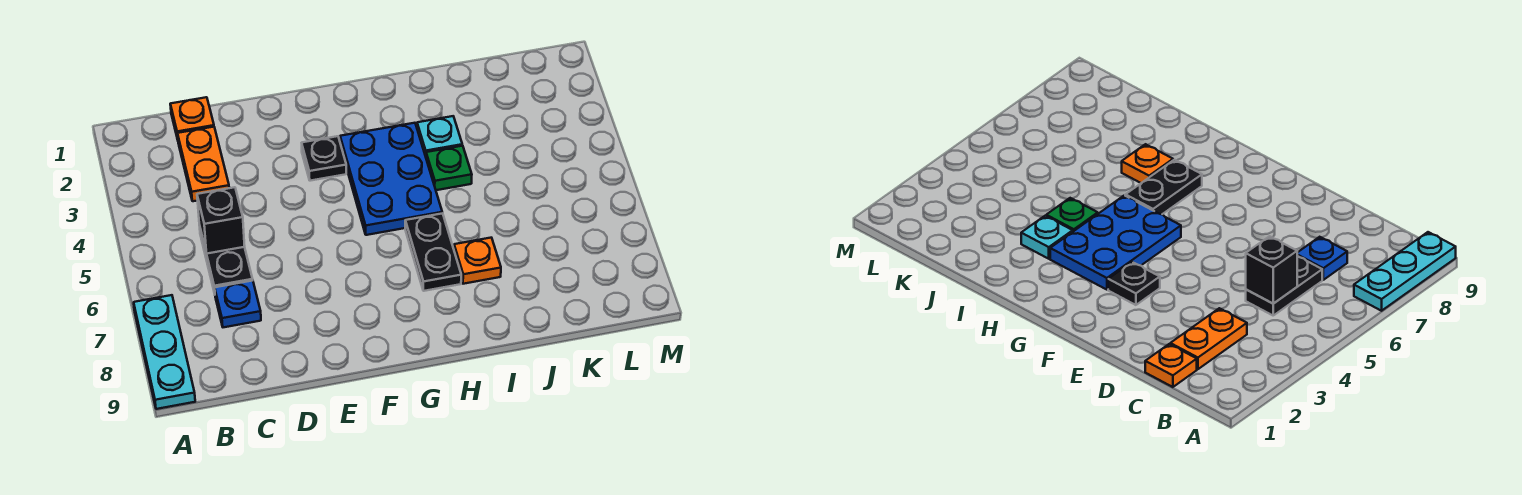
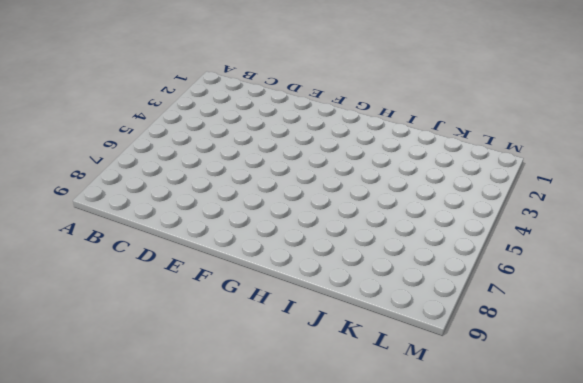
none -> cyan plate A7:A9 level 1
none -> orange plate C1 level 1
none -> orange plate C2:C3 level 1

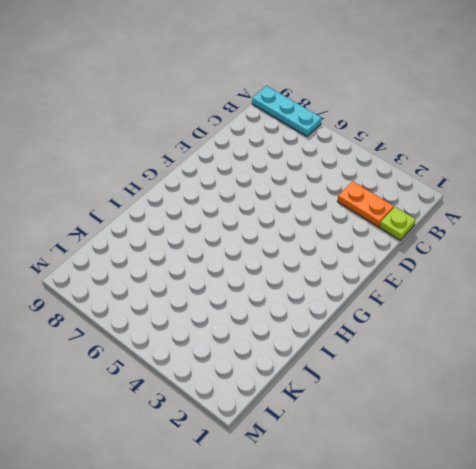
lime plate C1 level 1 -> orange plate C1 level 1
none -> black plate C5:C6 level 1
none -> blue plate C7 level 1
none -> black plate F3 level 1

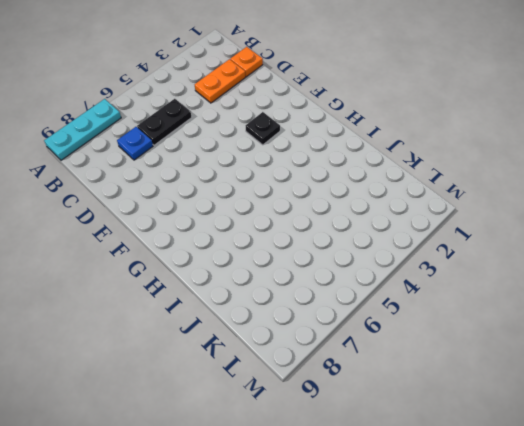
none -> blue plate G3:H5 level 1
none -> black plate H6:H7 level 1
none -> cyan plate I3 level 1

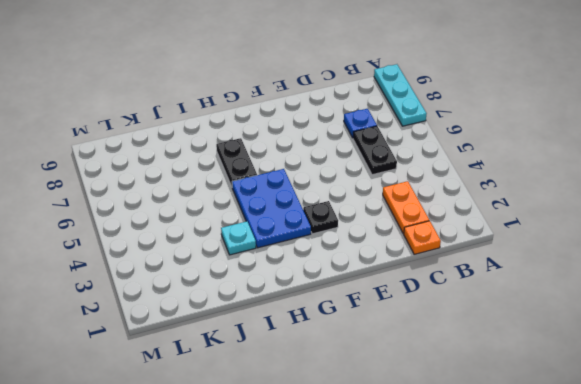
none -> green plate I4 level 1
none -> orange plate I7 level 1
none -> black brick C5 level 2

